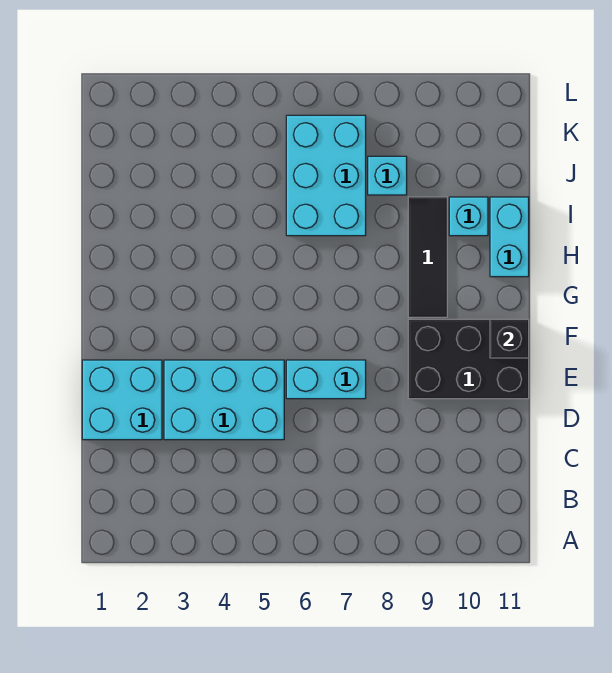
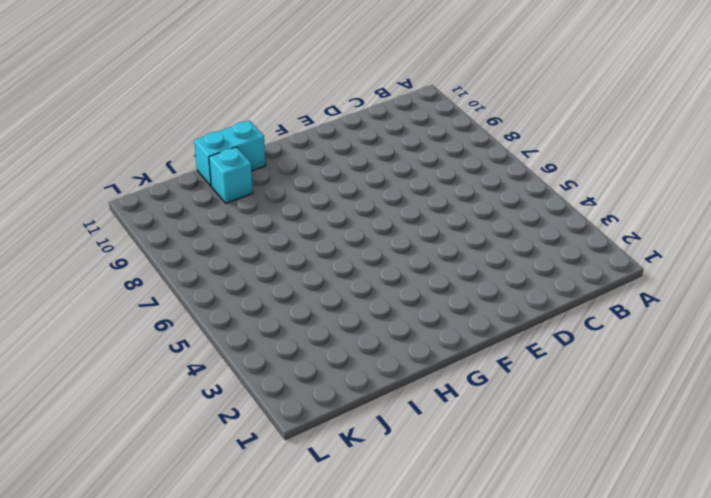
none -> cyan brick D1:E2 level 1
none -> cyan brick D3:E5 level 1

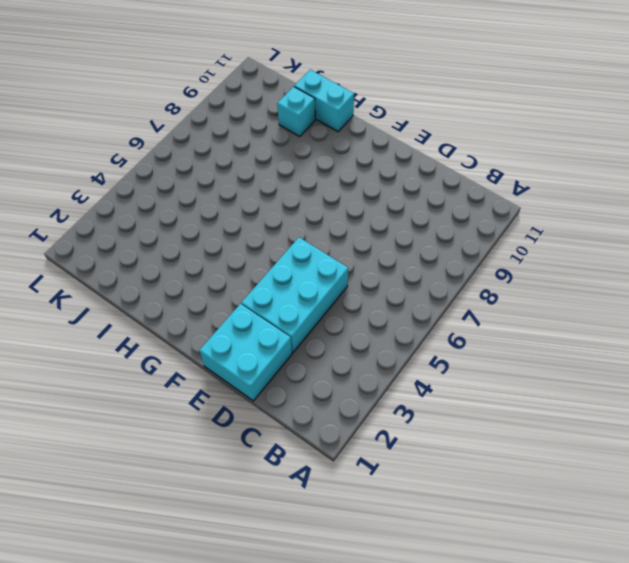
none -> cyan brick E6:E7 level 1
none -> black brick E9:F11 level 1

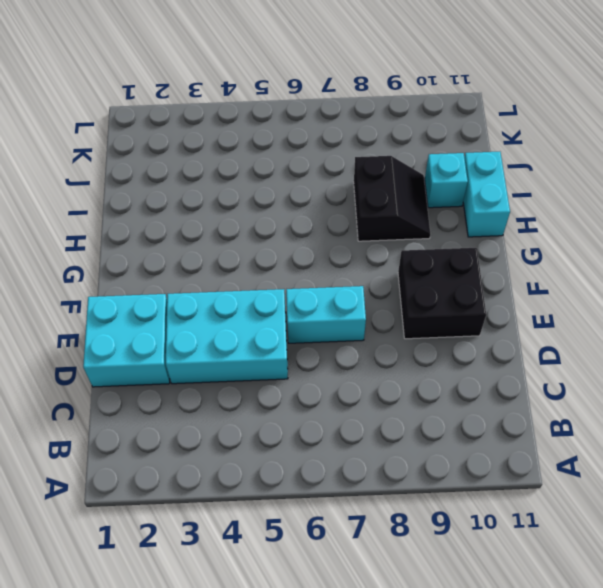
black brick E9:F10 level 1 -> black brick E9:F11 level 1
black slope H8:I9 level 1 top 8 -> black tile G9:I9 level 1
none -> cyan brick I6:K7 level 1
none -> cyan brick J8 level 1

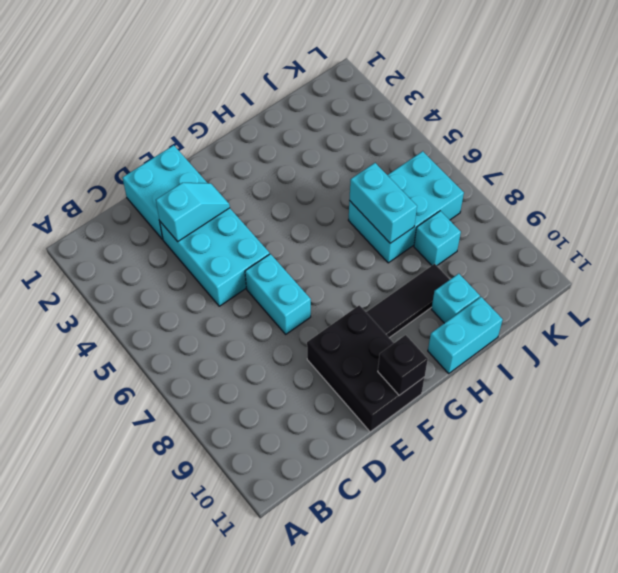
cyan slope D3:E3 level 2 top D -> none
cyan brick I6:I7 level 2 -> none

